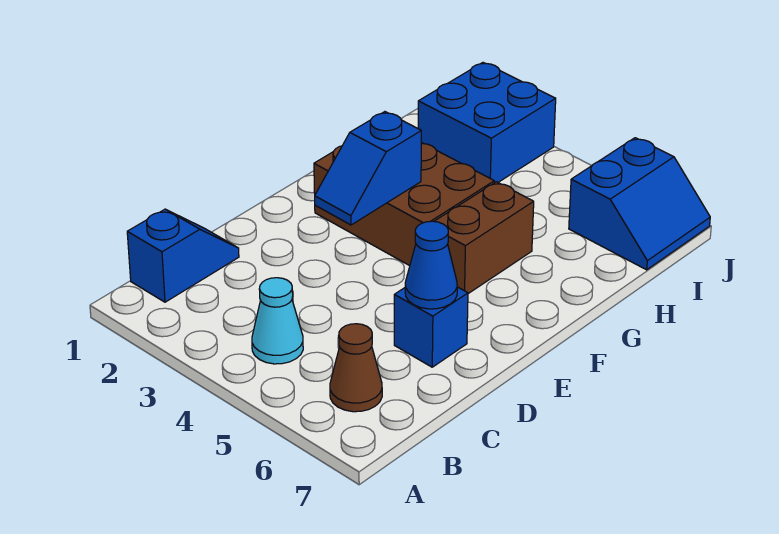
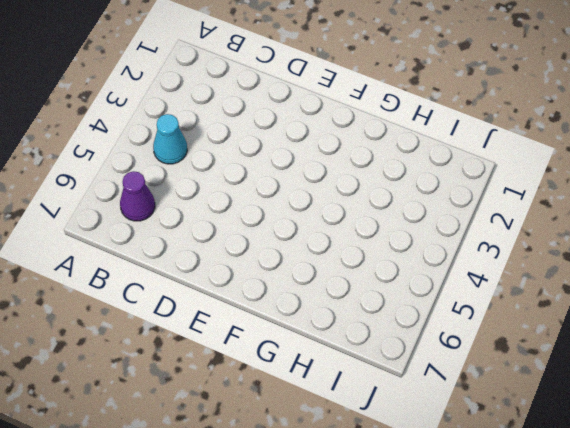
purple cone B6 level 1 -> brown cone B6 level 1
none -> blue slope B1:C1 level 1 top B
none -> blue brick D6 level 1

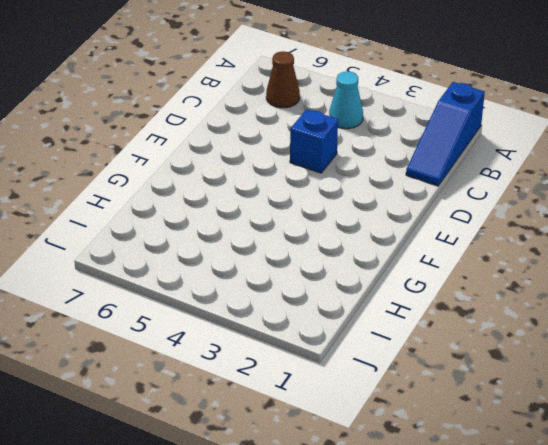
blue slope A1:C1 level 1 top A -> blue slope B1:C1 level 1 top B
blue brick D4 level 1 -> blue brick D6 level 1
none -> brown brick F2:G4 level 1
none -> brown brick F5:G5 level 1

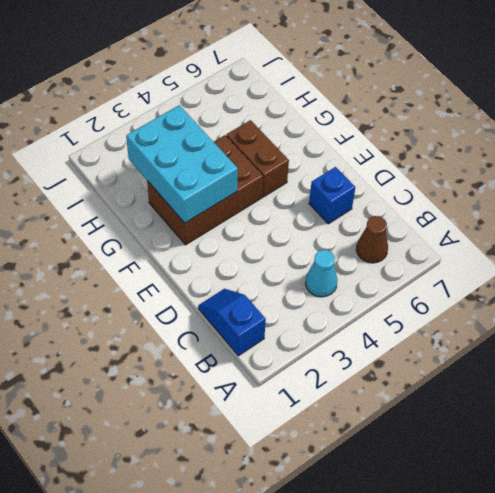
cyan brick F2:H3 level 2 -> blue slope E3:F3 level 2 top F
none -> blue brick I2:J3 level 1
none -> blue slope I6:J7 level 1 top 6

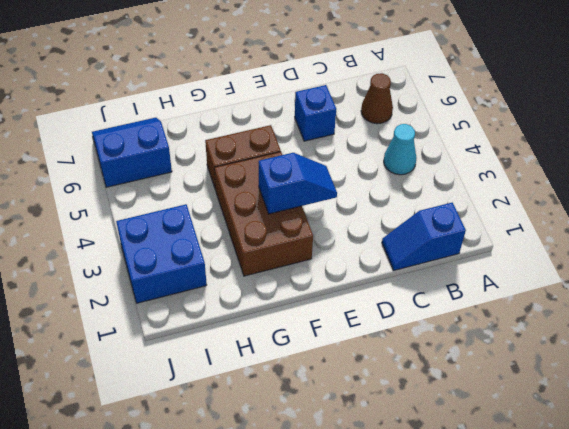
none -> blue cone D6 level 2

